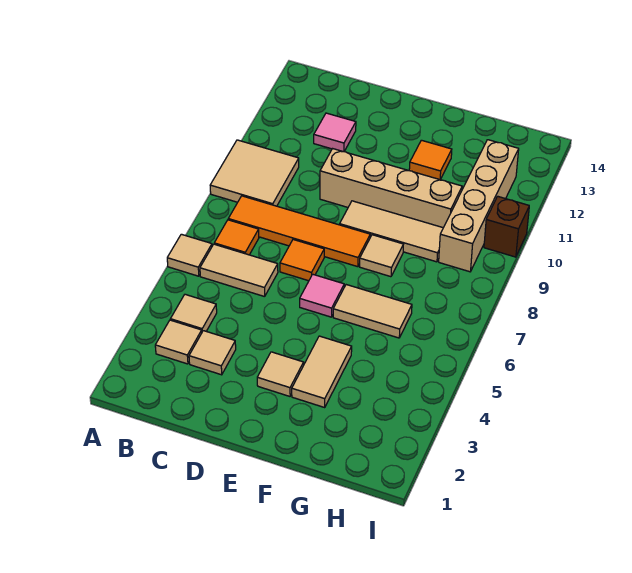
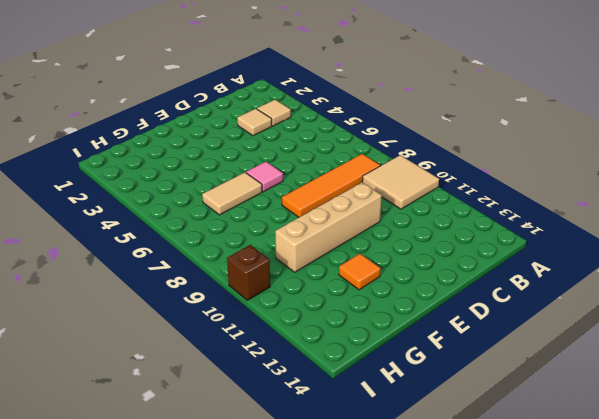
none -> tan tile A6 level 1
none -> tan tile B4 level 1
none -> tan tile B6:C6 level 1

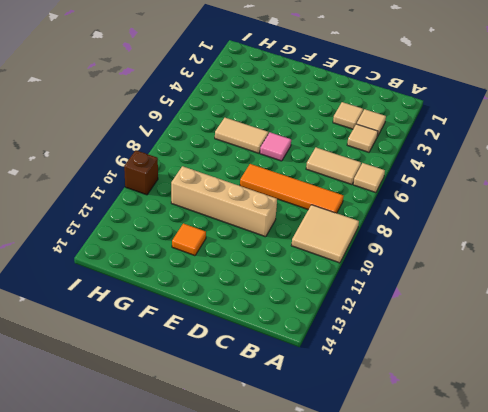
none -> orange tile B7 level 1
none -> pink tile C12 level 1
none -> orange tile D7 level 1

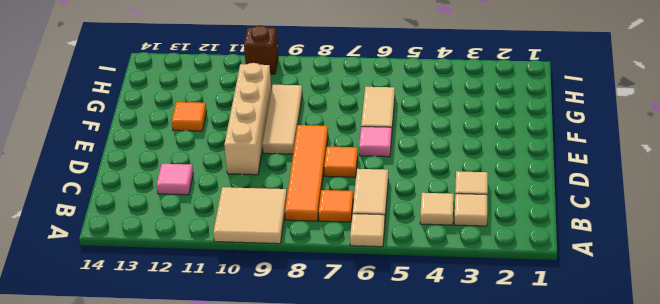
none -> tan tile E3 level 1
none -> tan tile F3:F4 level 1
none -> tan tile F8 level 1

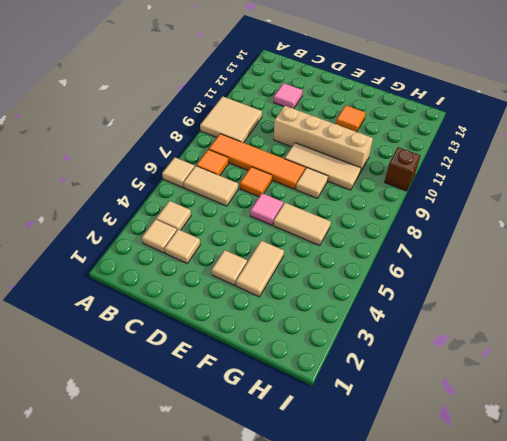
none -> tan brick H9:H12 level 1

